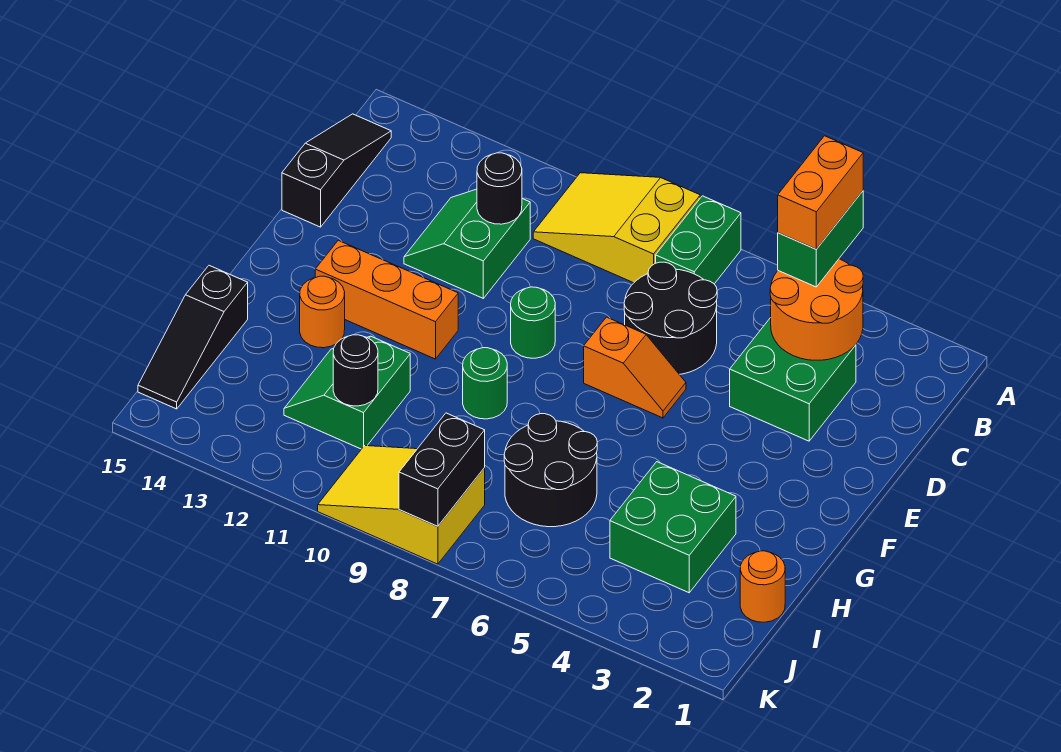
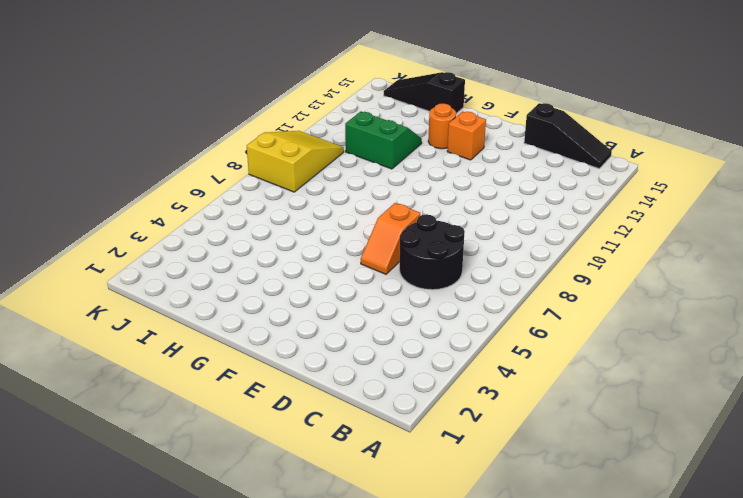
orange brick F13 level 1 -> orange brick F11:F13 level 1
none -> green brick A7:B7 level 1
none -> yellow slope A8:B10 level 1 top 8
none -> green brick C3:D4 level 1

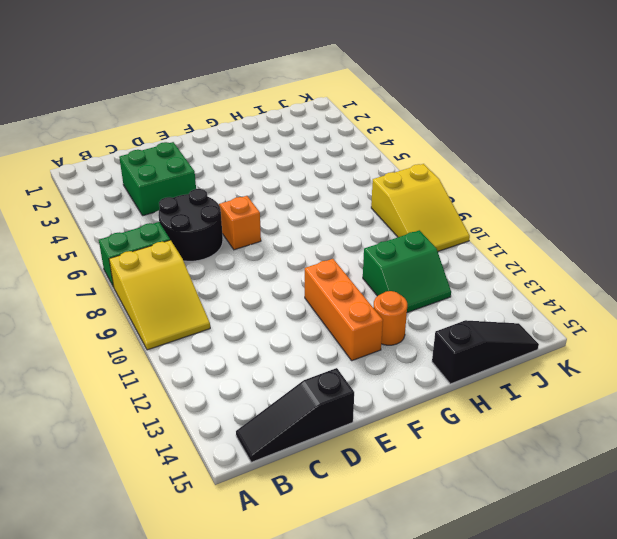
none -> green slope C11:D12 level 1 top 11
none -> green round brick E9 level 1
none -> green round brick G9 level 1

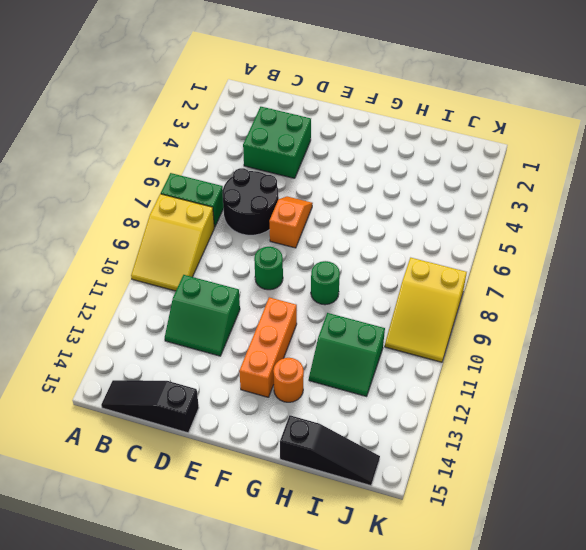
none -> green brick H3:I4 level 1
none -> black round brick H6:I7 level 1
none -> orange round brick I1 level 1

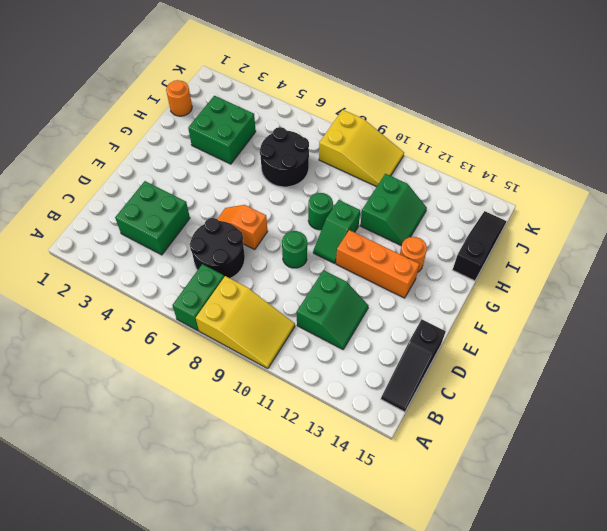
green slope F10:G10 level 1 top G -> none
none -> orange round brick B3:C4 level 2
none -> black round brick C11 level 2
none -> black round brick I11 level 2

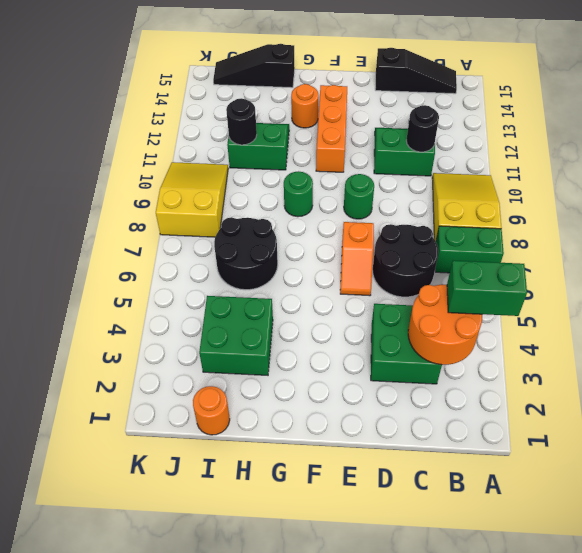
none -> black brick J8:K8 level 2
none -> orange brick A4:B4 level 4

